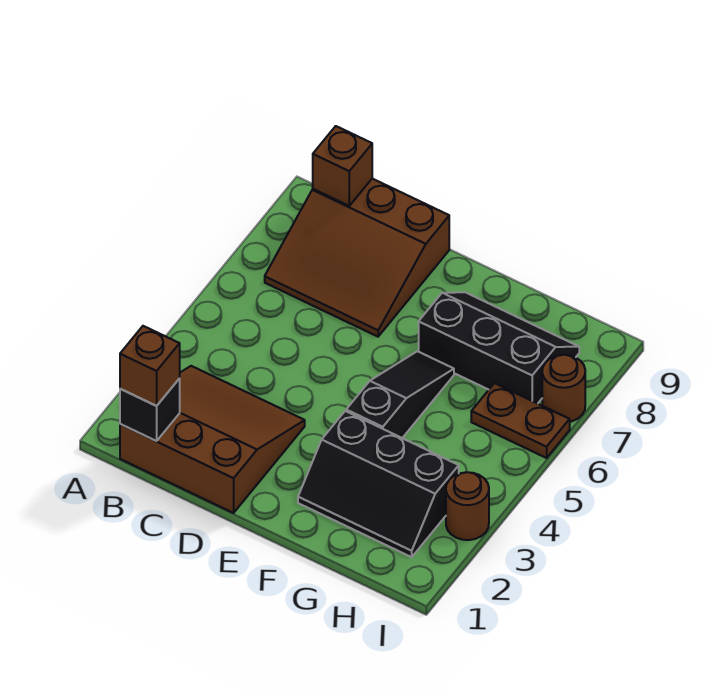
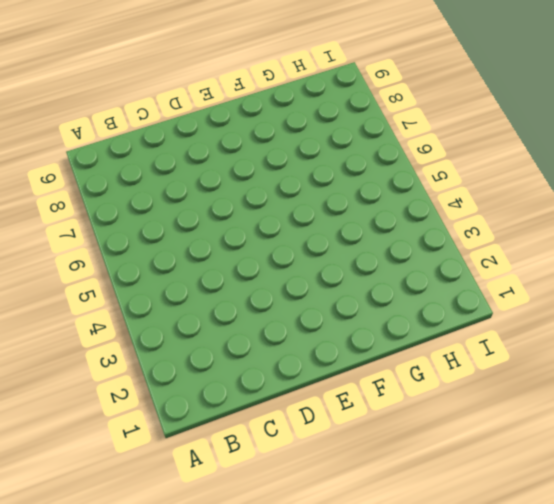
none -> brown slope B1:D3 level 1 top 1
none -> brown slope B7:D9 level 1 top 9

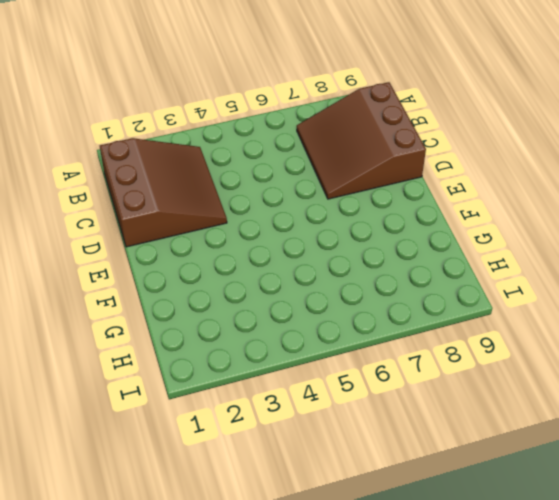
none -> black slope F2:H3 level 1 top 3
none -> black slope F4:F6 level 1 top 4

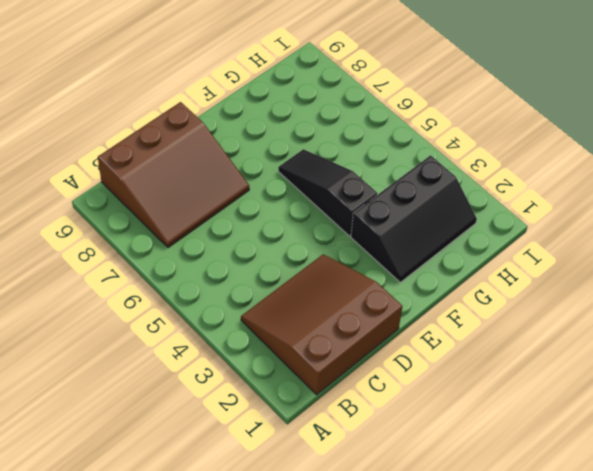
none -> black slope F7:H8 level 1 top 7
none -> brown plate H6:I6 level 1

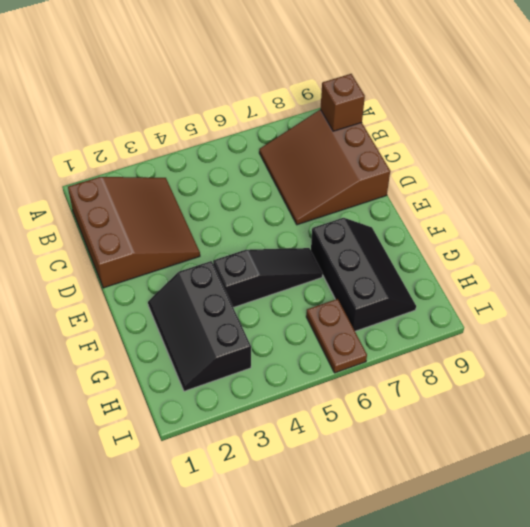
none -> brown round brick I3 level 1
none -> brown round brick I7 level 1

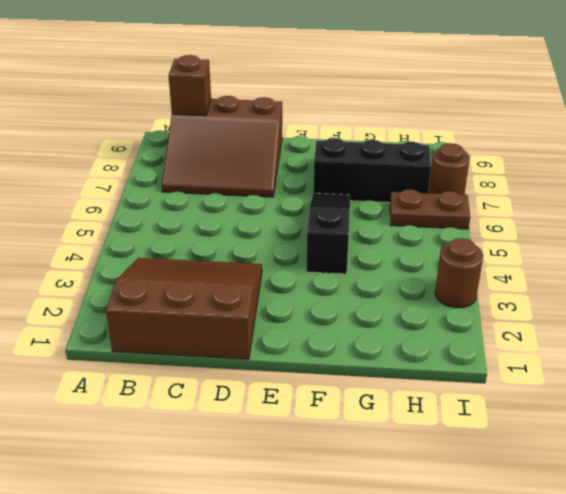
none -> black slope F2:H3 level 1 top 3
none -> black brick B1 level 2

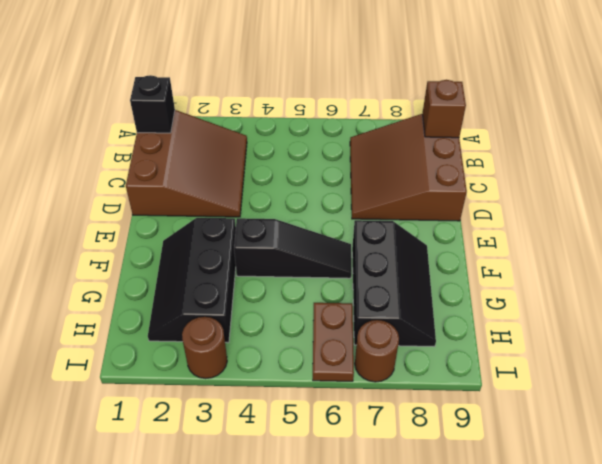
none -> brown brick B1 level 3

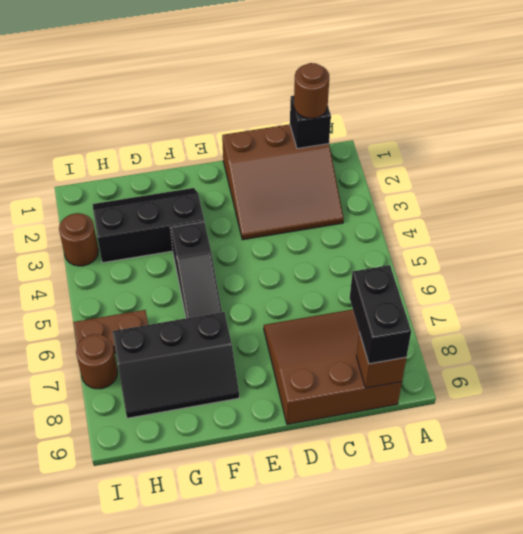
brown round brick B1 level 3 -> brown brick B1 level 3
black brick B8:B9 level 3 -> none

